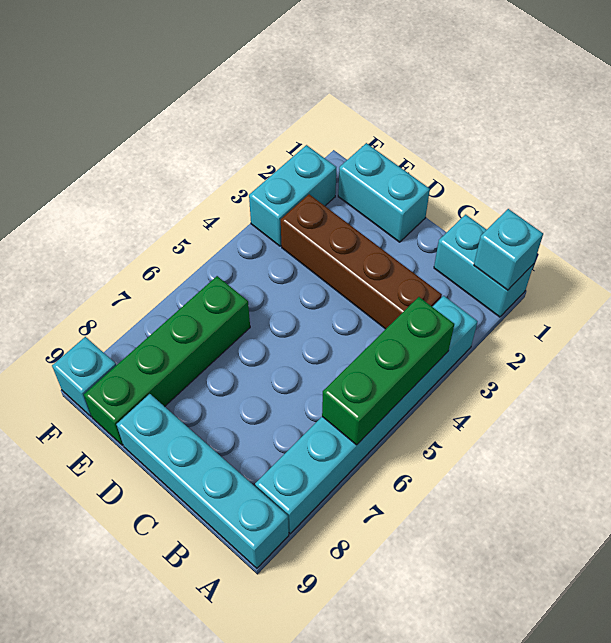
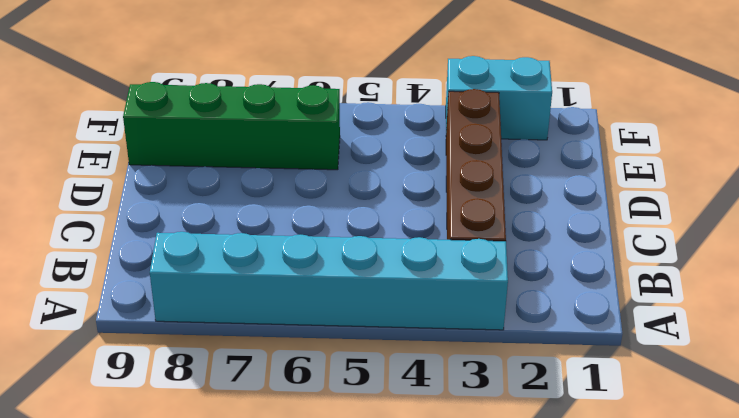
none -> cyan brick A1:B1 level 1
none -> cyan brick A9:D9 level 1

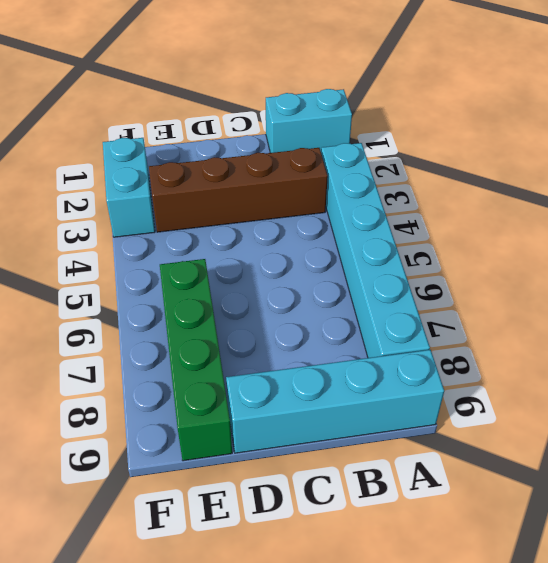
none -> cyan brick D1:E1 level 1
none -> cyan brick F9 level 1

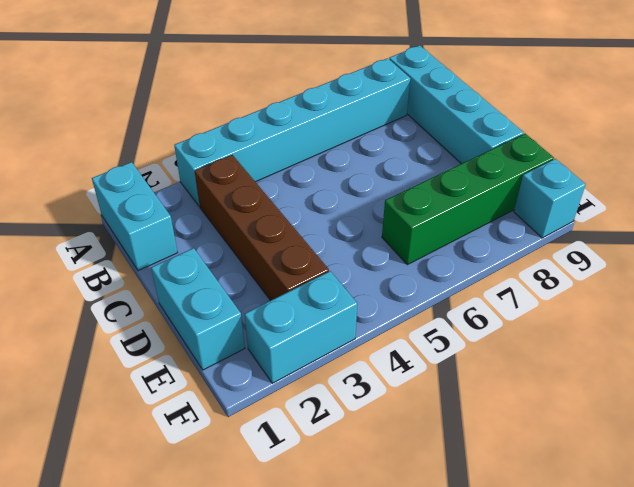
none -> cyan brick A1 level 2
none -> green brick A4:A6 level 2

